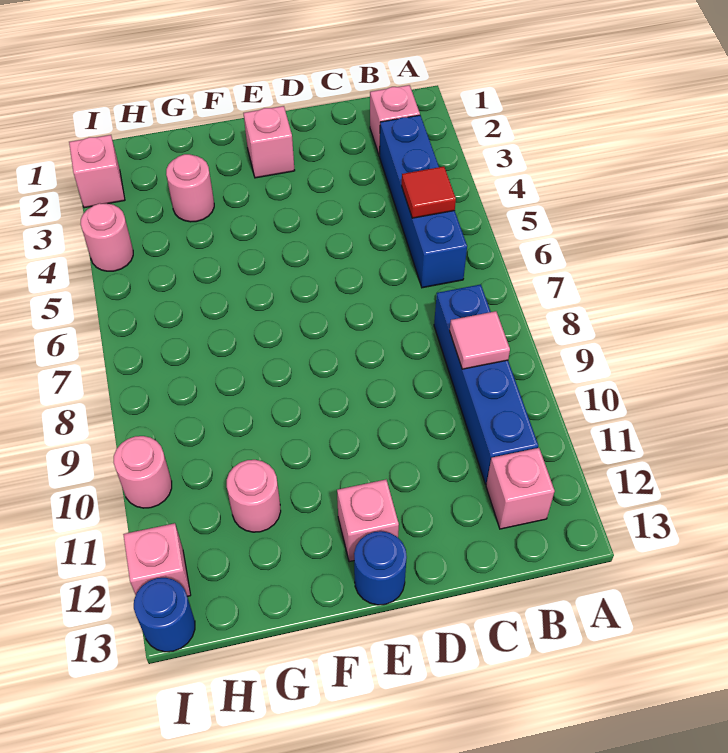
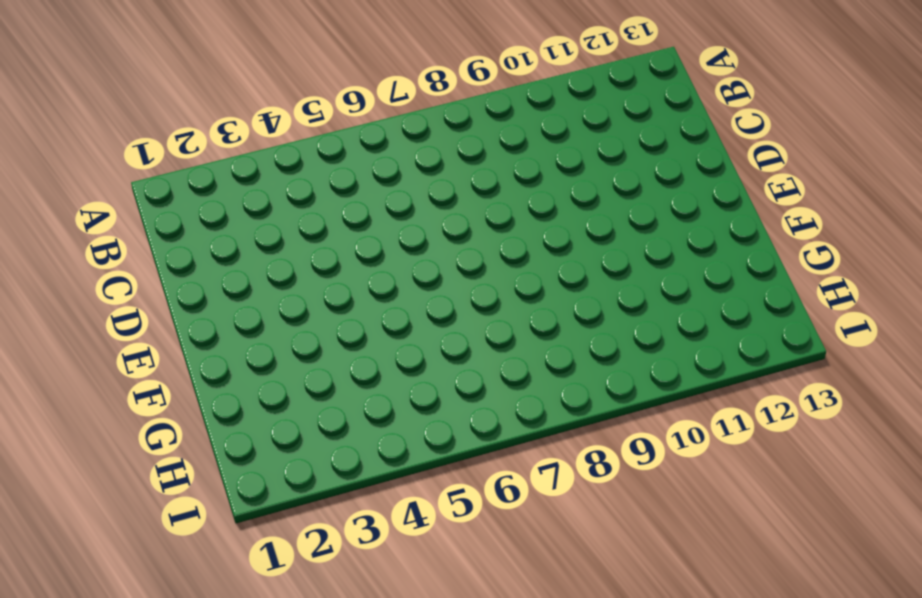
none -> pink brick B2 level 1
none -> blue brick B3:B6 level 1
none -> blue brick B8:B11 level 1

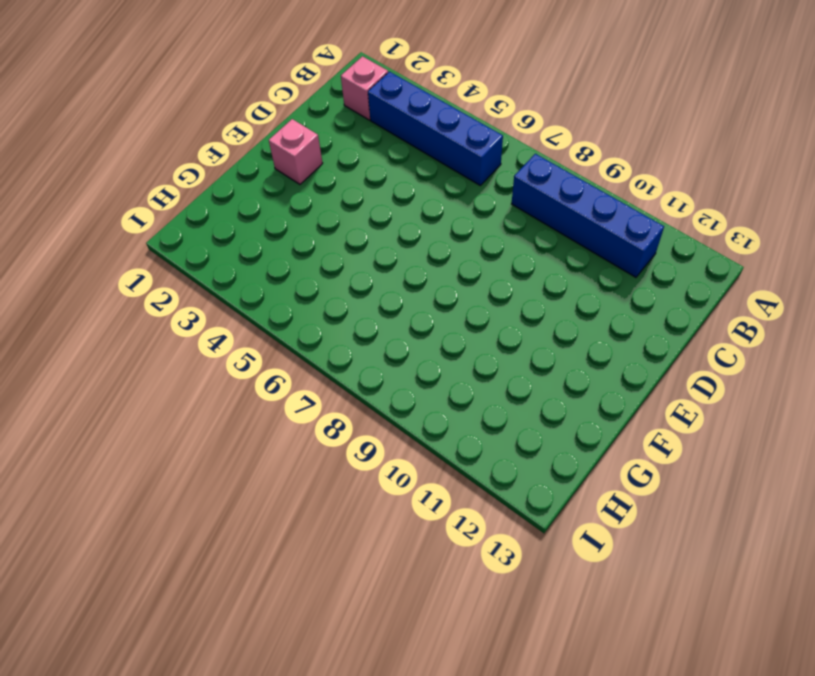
none -> pink brick B12 level 1
none -> pink brick E12 level 1
none -> blue round brick E13 level 1

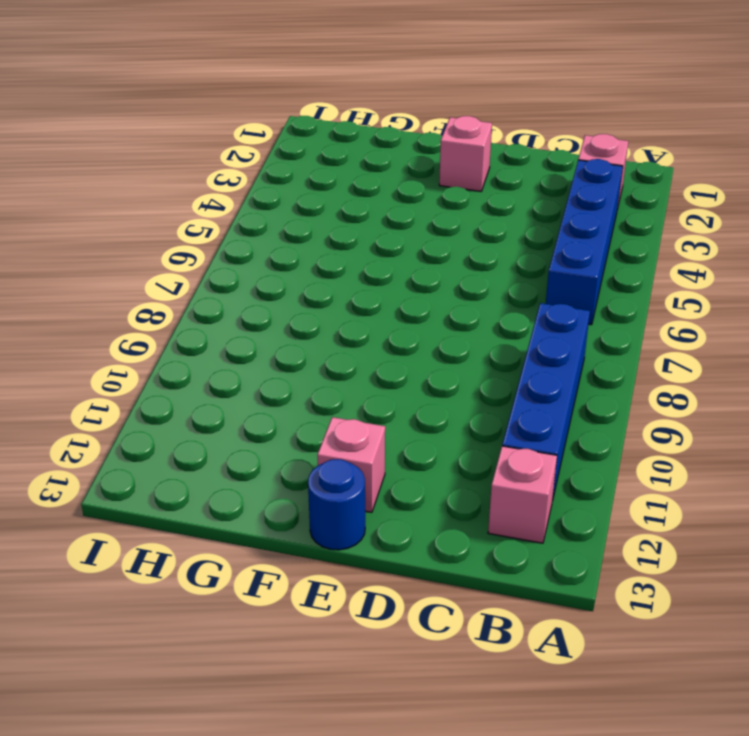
none -> pink round brick G3 level 1
none -> pink round brick G11 level 1
none -> pink brick I2 level 1

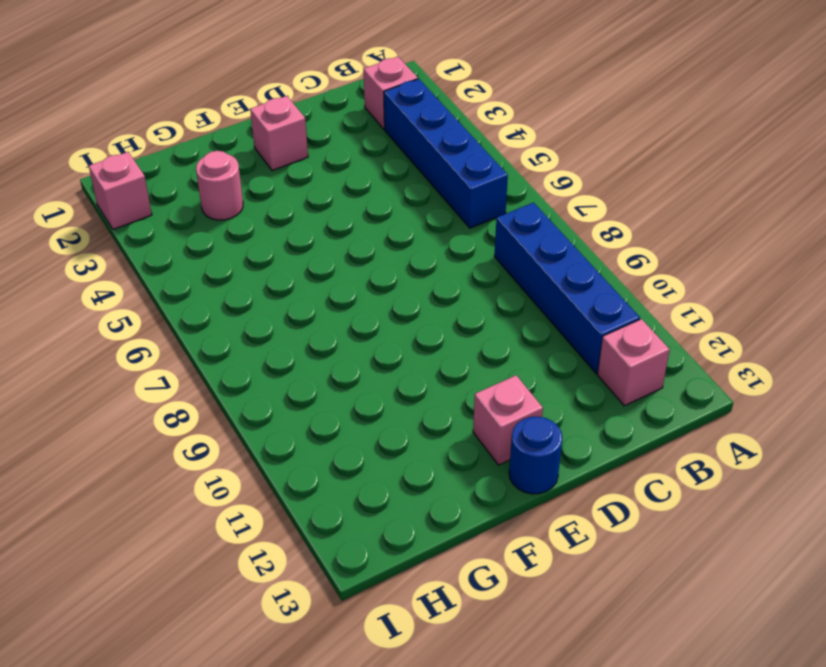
none -> pink round brick G11 level 1
none -> pink round brick I4 level 1
none -> pink round brick I10 level 1

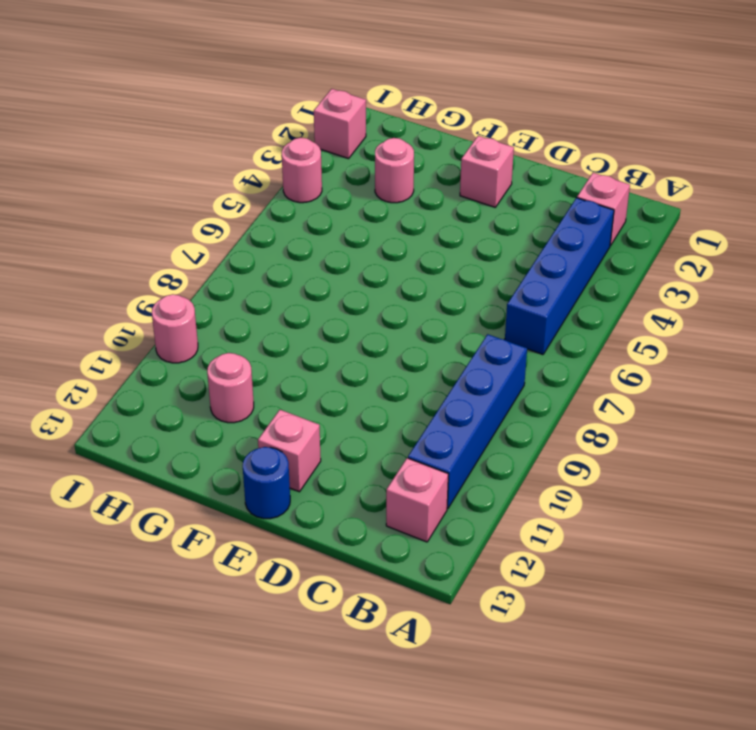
none -> pink brick I12 level 1
none -> blue round brick I13 level 1
none -> red tile B5 level 2

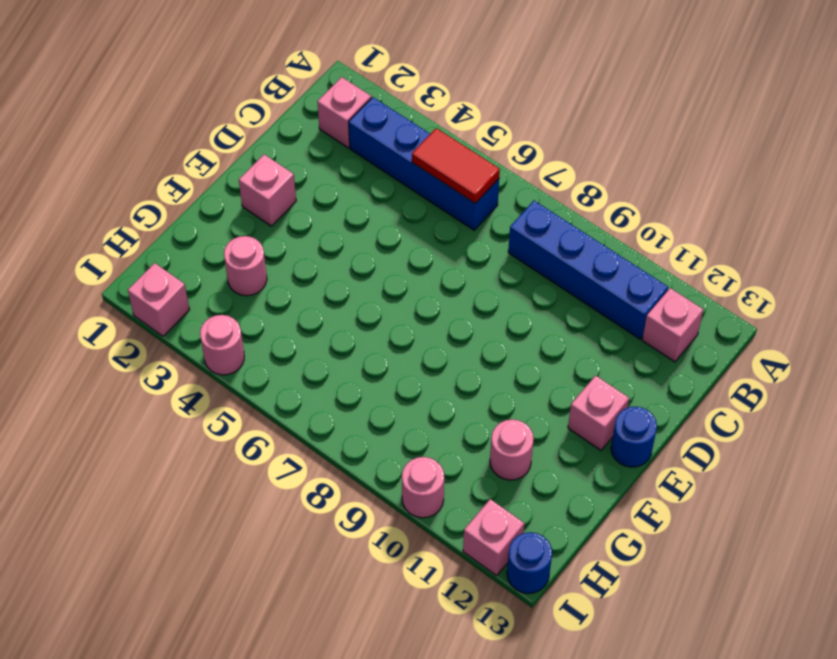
red tile B5:B6 level 2 -> red tile B5 level 2
none -> pink tile B9 level 2

